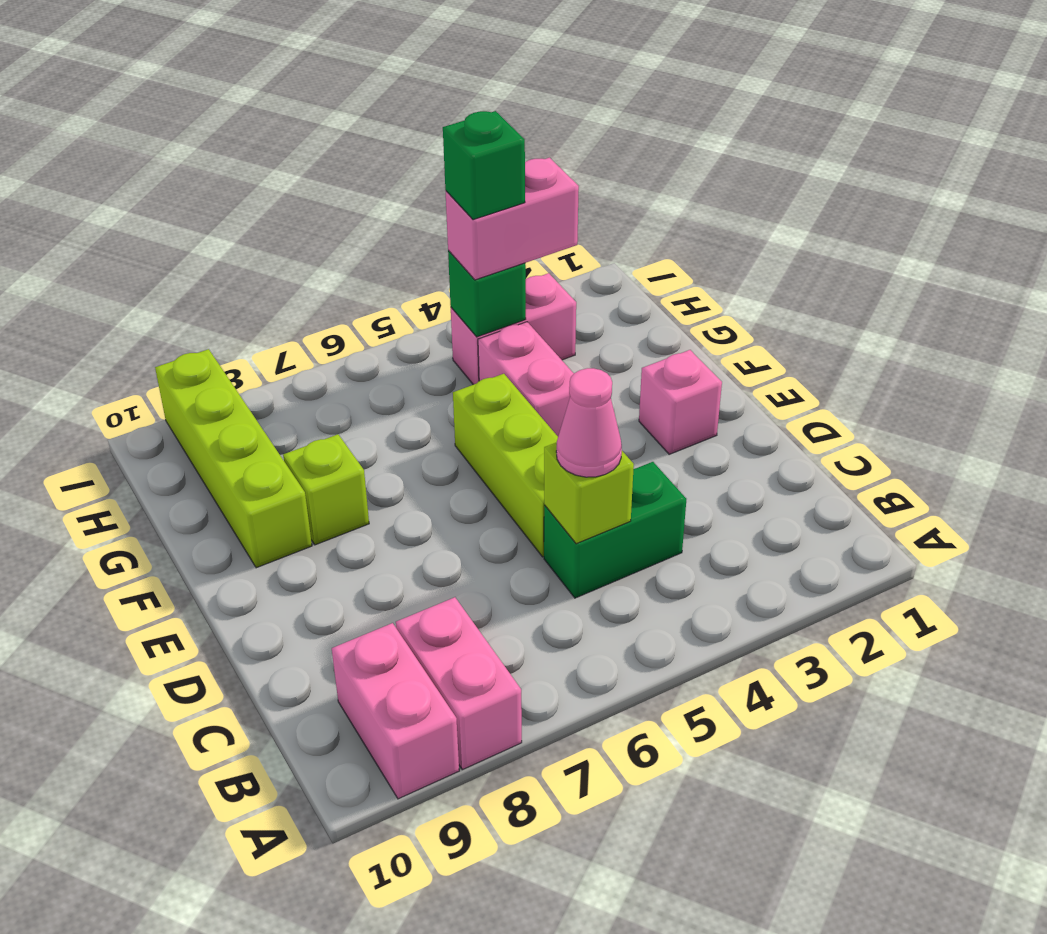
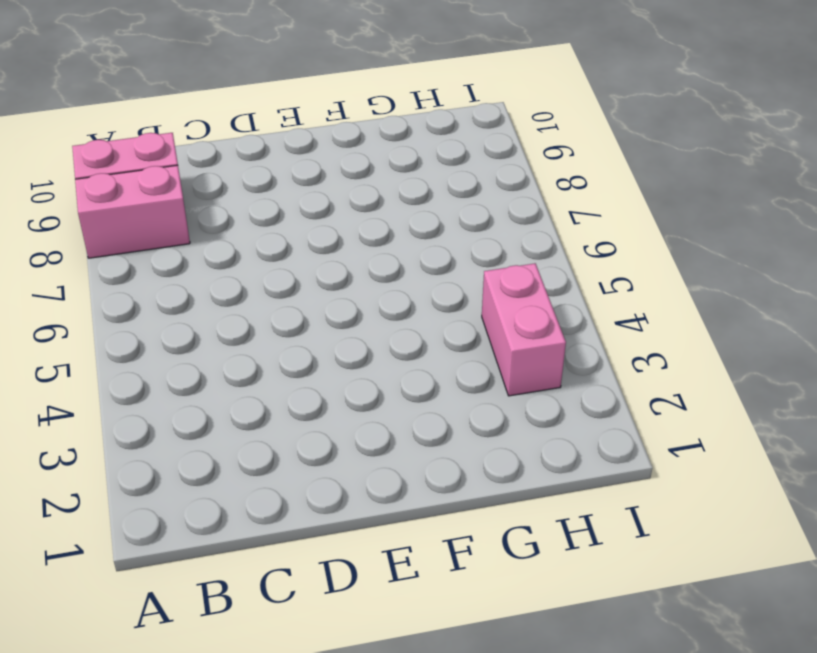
none -> green brick C4:C5 level 1
none -> lime brick D5:F5 level 1
none -> pink brick E2 level 1

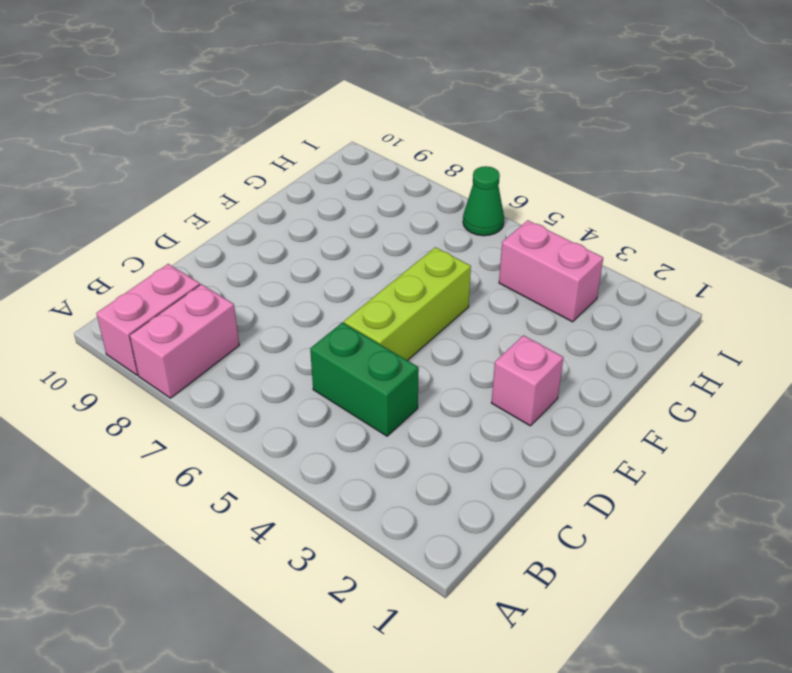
green cone I6 level 1 -> none
none -> pink brick F4:G4 level 1
none -> lime brick F8 level 1
none -> lime brick F9:I9 level 1

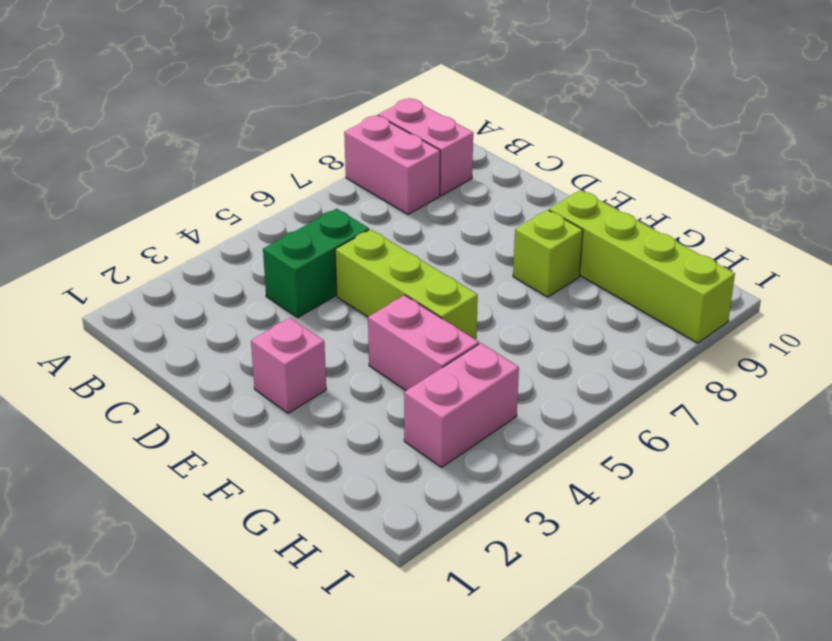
none -> lime brick C5 level 2
none -> green brick H4 level 2
none -> pink cone C5 level 3

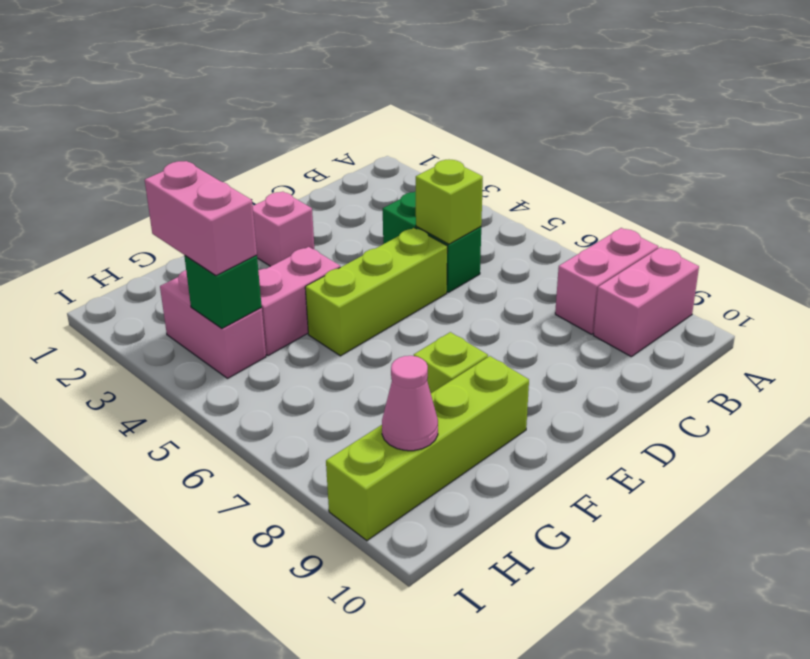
pink cone H9 level 2 -> pink cone C5 level 3
none -> green brick H4 level 4

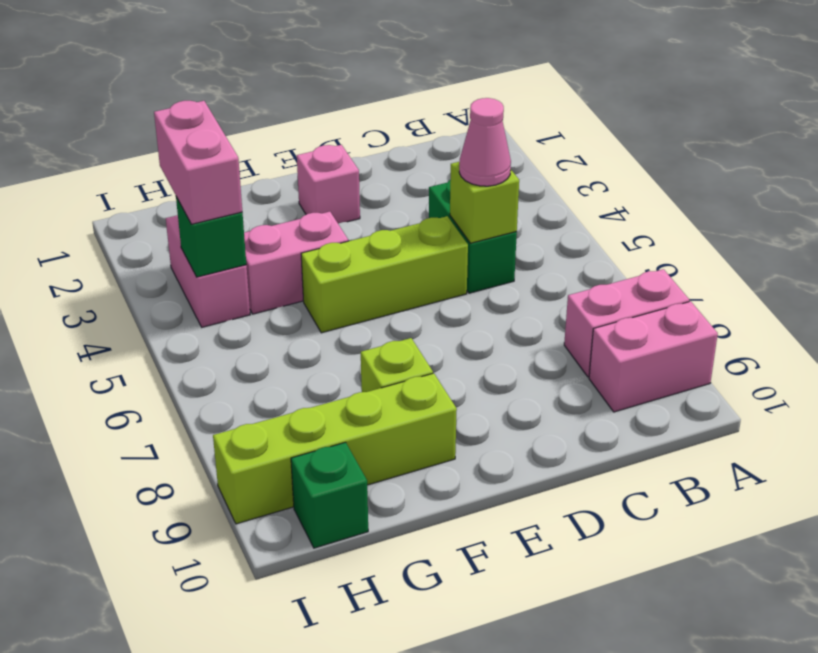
green brick H10 level 1 -> green brick H4 level 4

